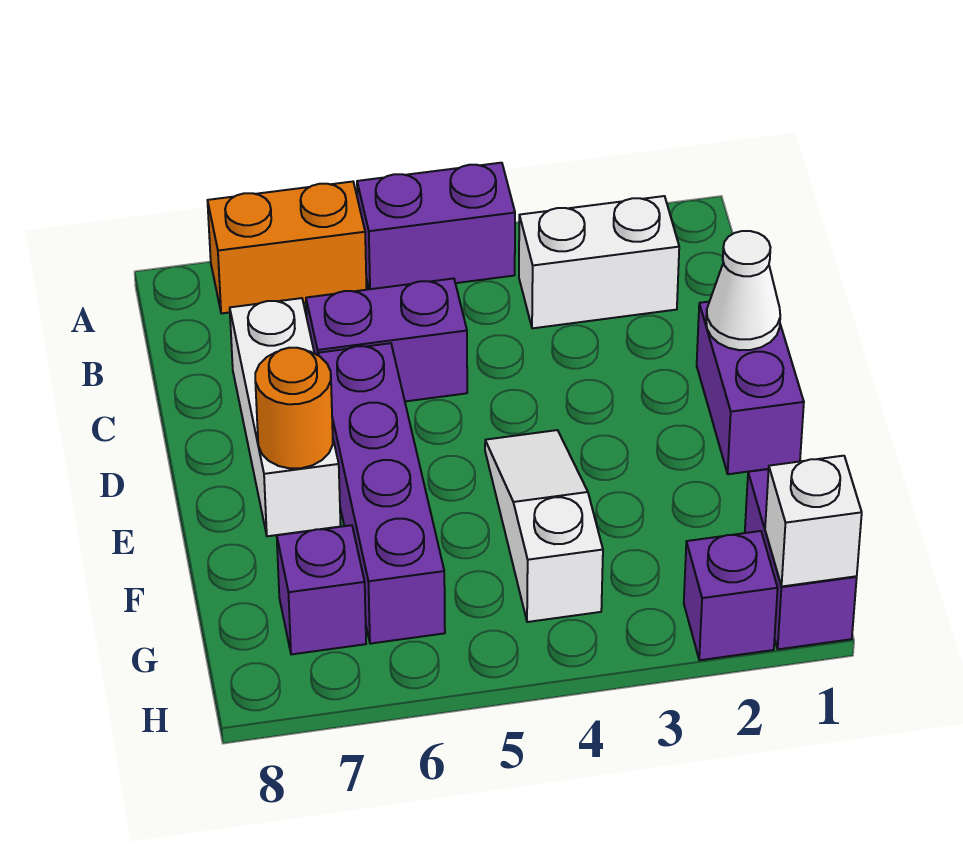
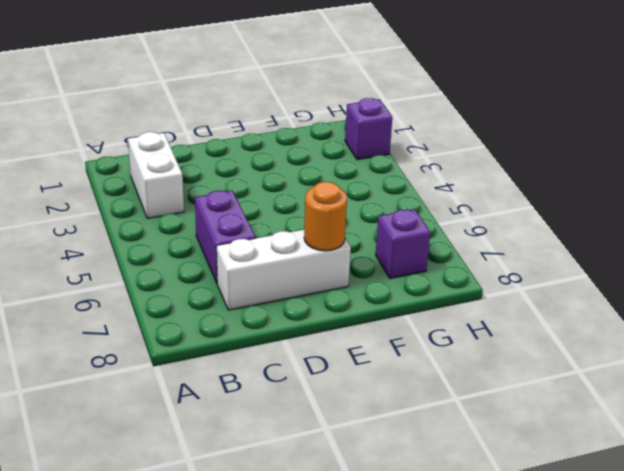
none -> purple brick A4:A5 level 1
none -> orange brick A6:A7 level 1
none -> purple brick D1:E1 level 1

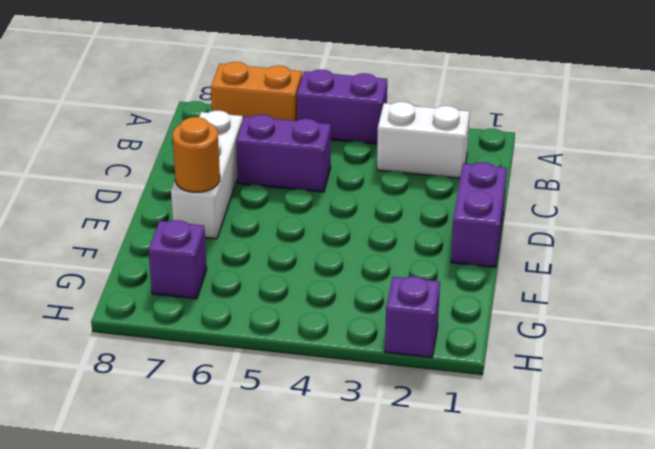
none -> purple brick D6:G6 level 1
none -> white slope E4:G4 level 1 top G
none -> purple brick G1:H1 level 1

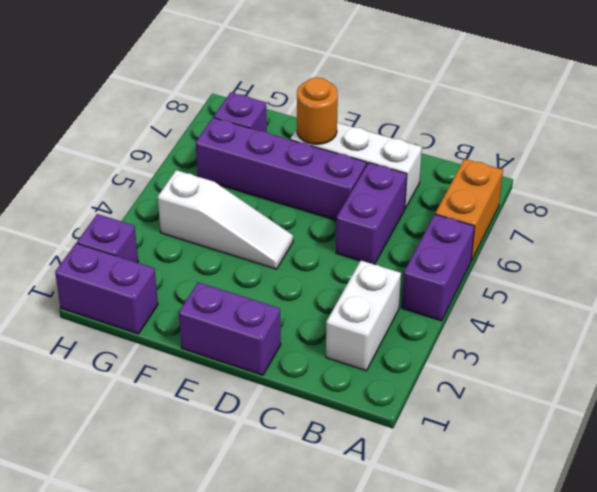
none -> white cone D1 level 2
none -> white brick H1 level 2

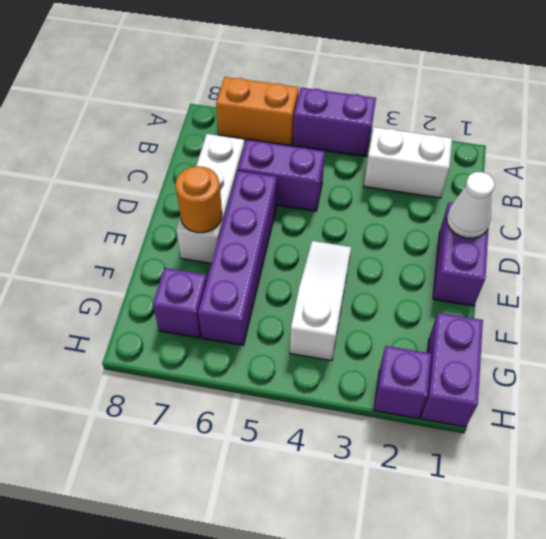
none -> white brick H1 level 2

